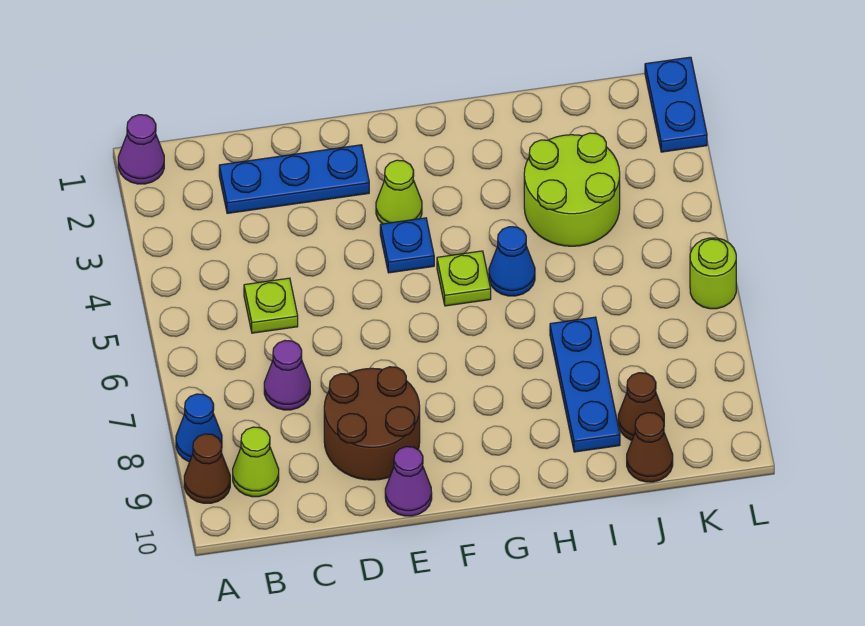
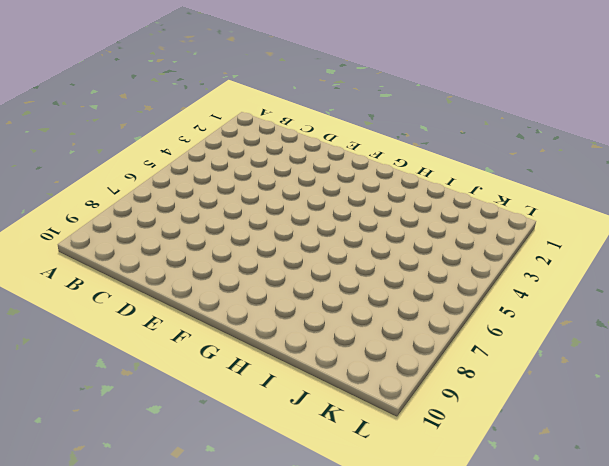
none -> purple cone A1 level 1
none -> blue cone A8 level 1
none -> brown cone A9 level 1

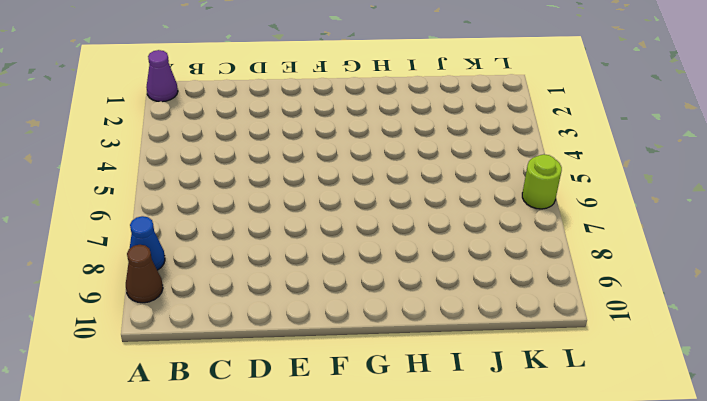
none -> lime cone B9 level 1
none -> blue plate C2:E2 level 1
none -> lime plate C5 level 1

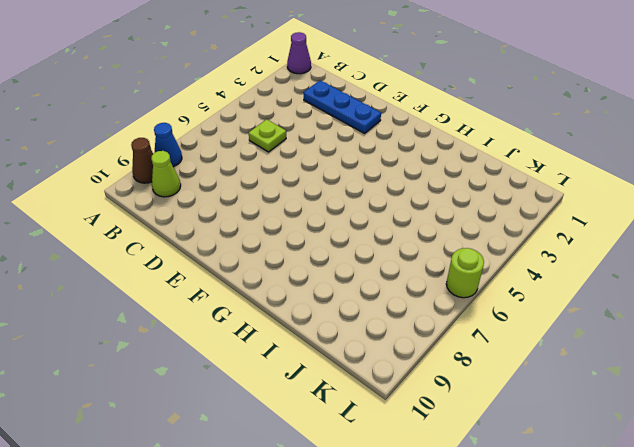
none -> purple cone C7 level 1
none -> brown round brick D8:E9 level 1
none -> purple cone E10 level 1

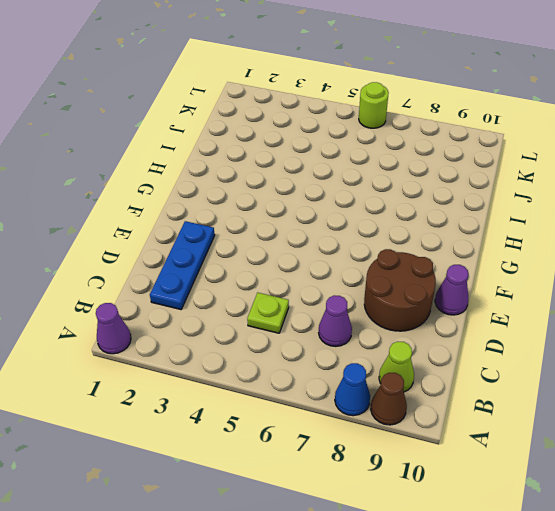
none -> lime cone F3 level 1
none -> blue plate F4 level 1
none -> lime plate G5 level 1

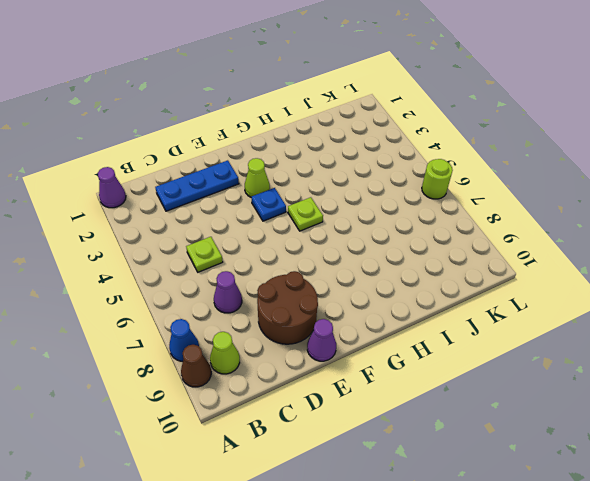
none -> blue cone H5 level 1
none -> lime round brick I3:J4 level 1
none -> blue plate I7:I9 level 1

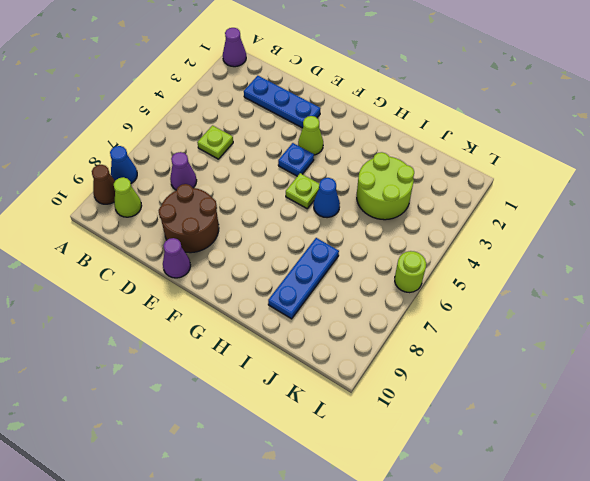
none -> brown cone J9 level 1
none -> brown cone J10 level 1
none -> blue plate L1:L2 level 1

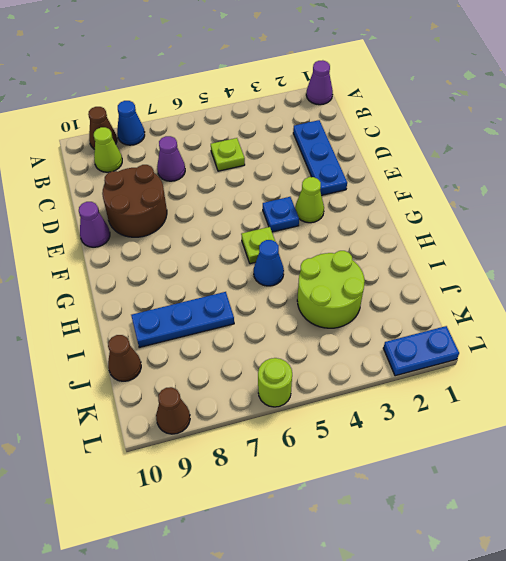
brown cone L9 level 1 -> brown cone J9 level 1

